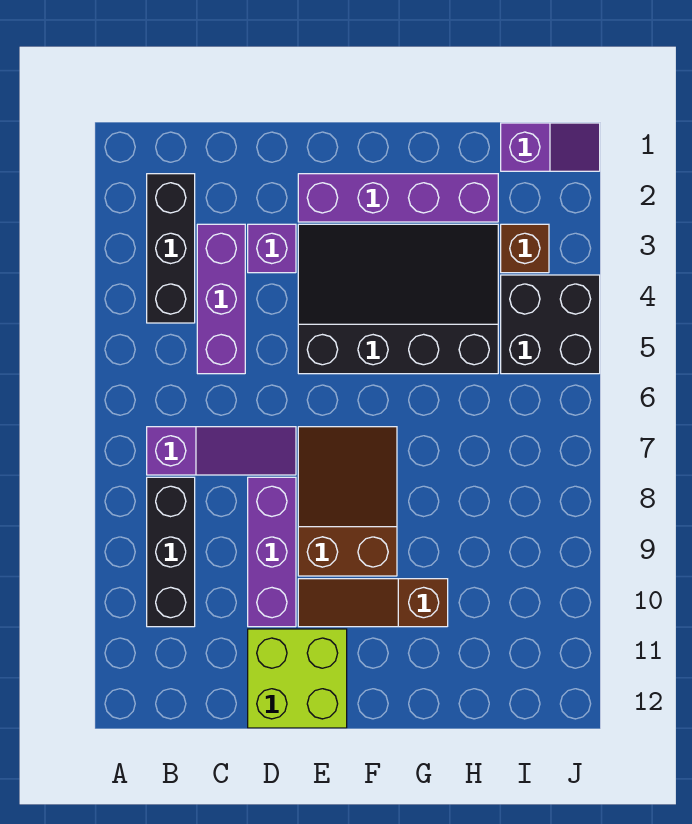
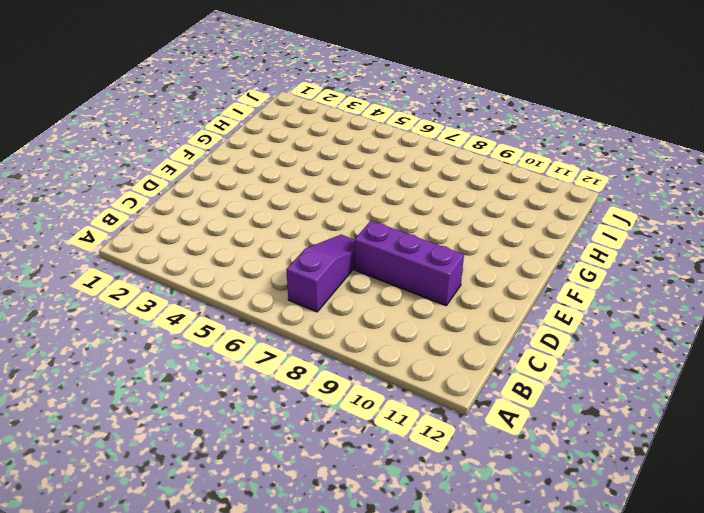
none -> black brick B2:B4 level 1
none -> black brick B8:B10 level 1
none -> purple brick C3:C5 level 1

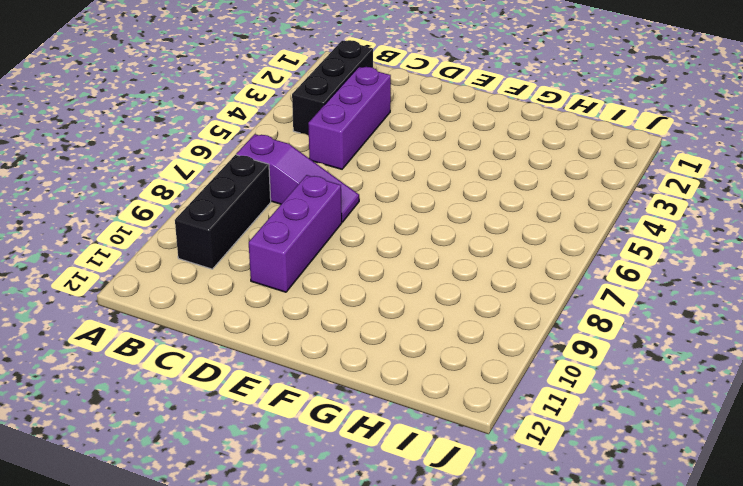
none -> purple brick D3 level 1
none -> lime brick D11:E12 level 1
none -> purple brick E2:H2 level 1

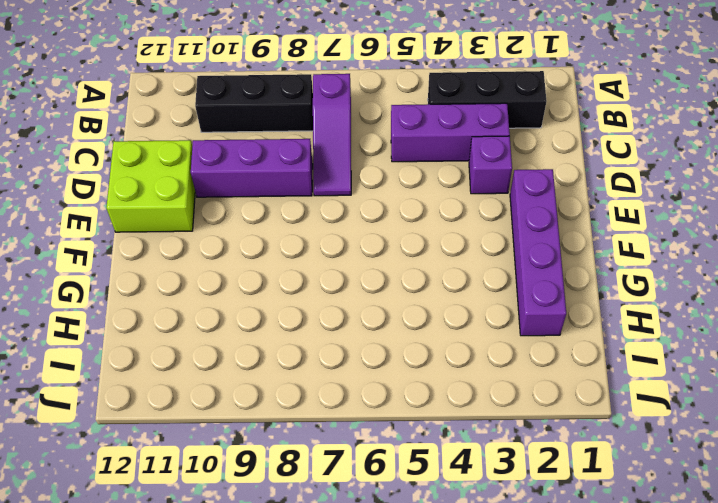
none -> black slope E3:H5 level 1 top 5
none -> brown slope E7:F9 level 1 top 9
none -> brown slope E10:G10 level 1 top G

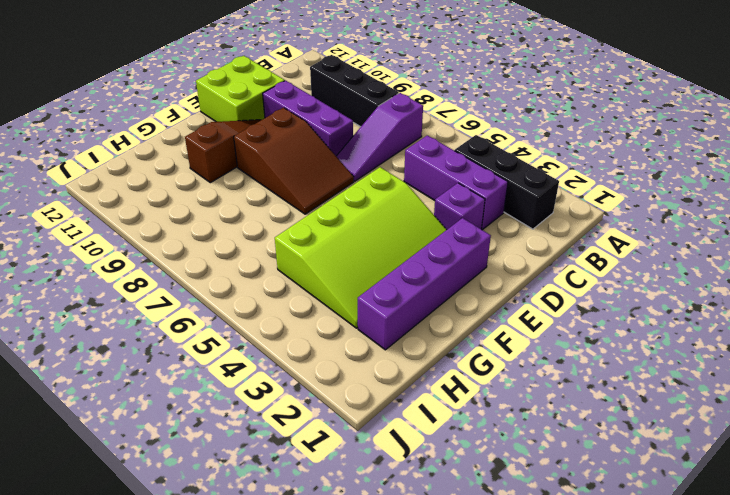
lime slope E3:H5 level 1 top 5 -> black slope E3:H5 level 1 top 5
none -> purple slope I1:J1 level 1 top I
none -> brown brick I3 level 1
none -> black brick I4:J5 level 1

